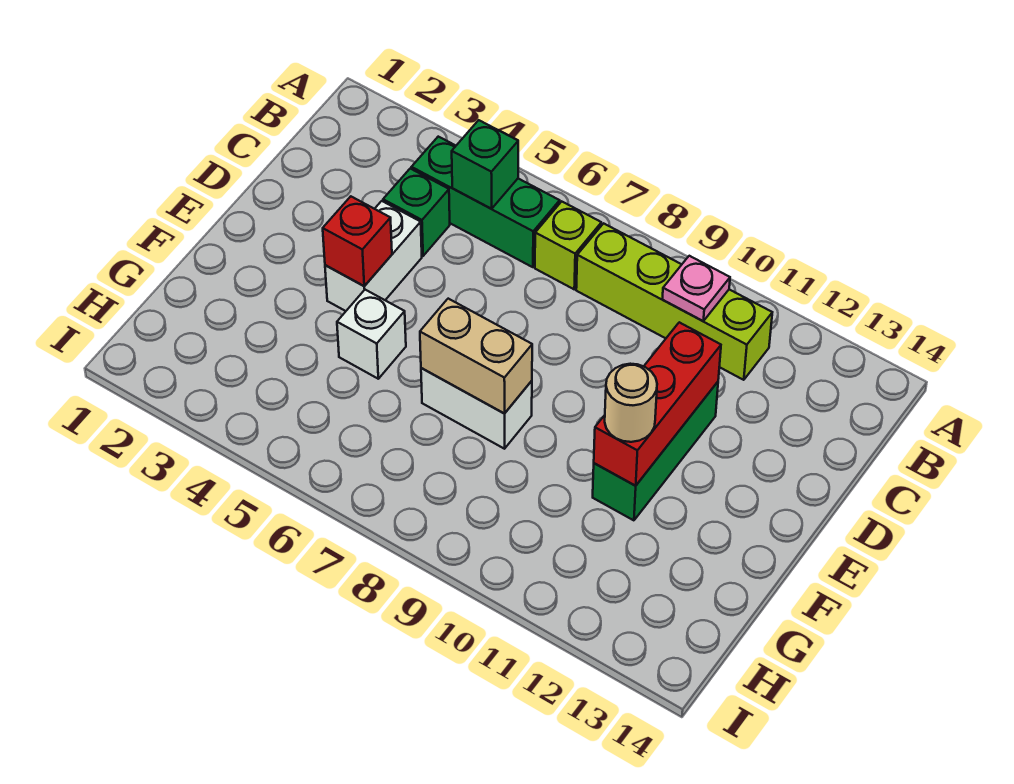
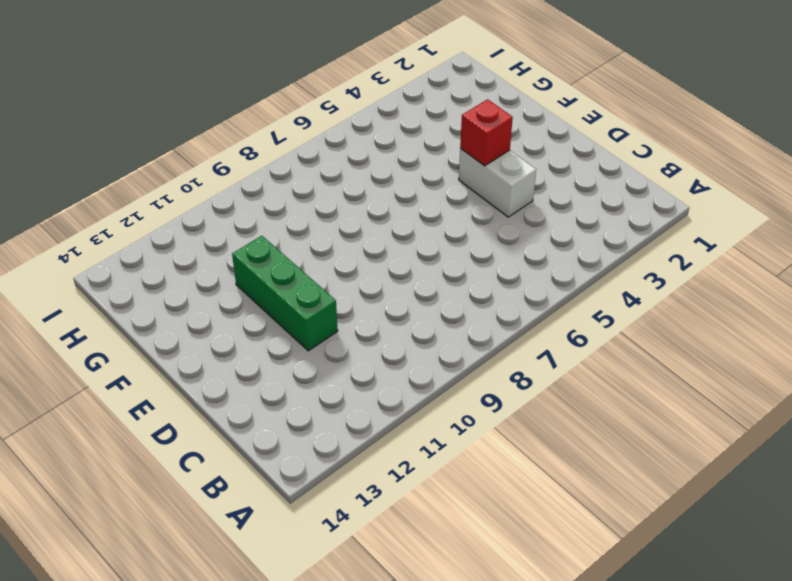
none -> green brick B4:B6 level 1
none -> lime brick B7 level 1
none -> lime brick B8:B11 level 1

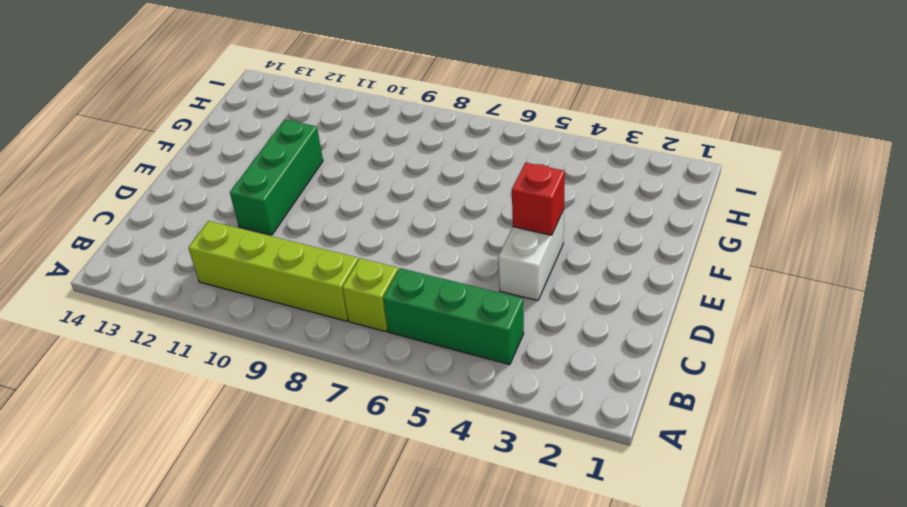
none -> green brick C4 level 1
none -> white brick F5 level 1
none -> white brick F7:F8 level 1

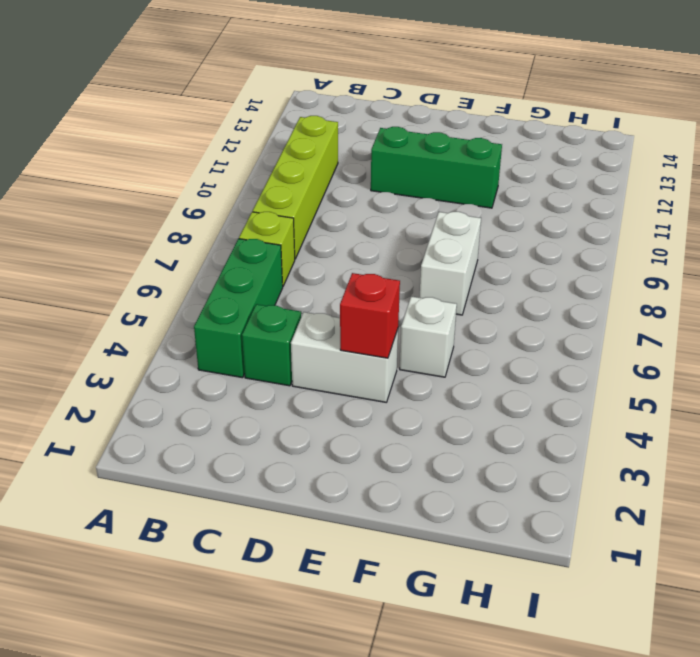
none -> green brick B5 level 2
none -> pink plate B10 level 2
none -> red brick D11:F11 level 2

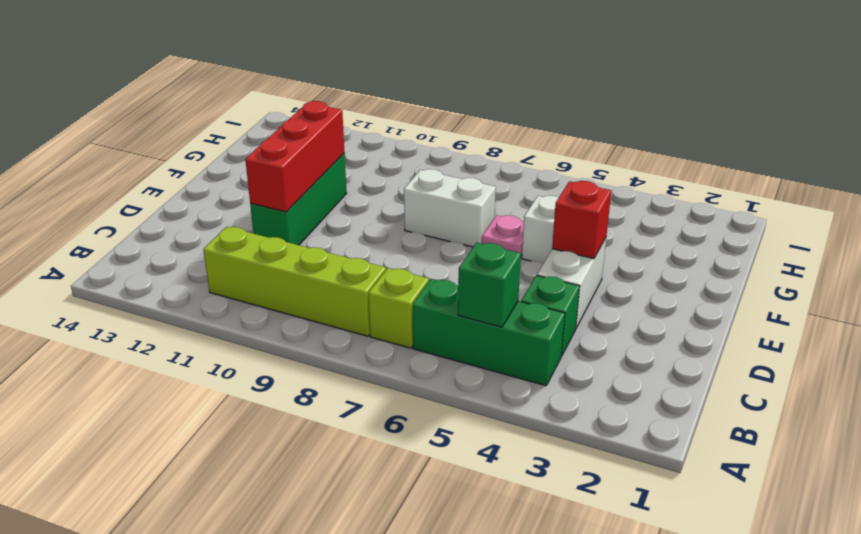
pink plate F6 level 1 -> pink plate B10 level 2
none -> tan brick F7:F8 level 2
none -> tan round brick F11 level 3

